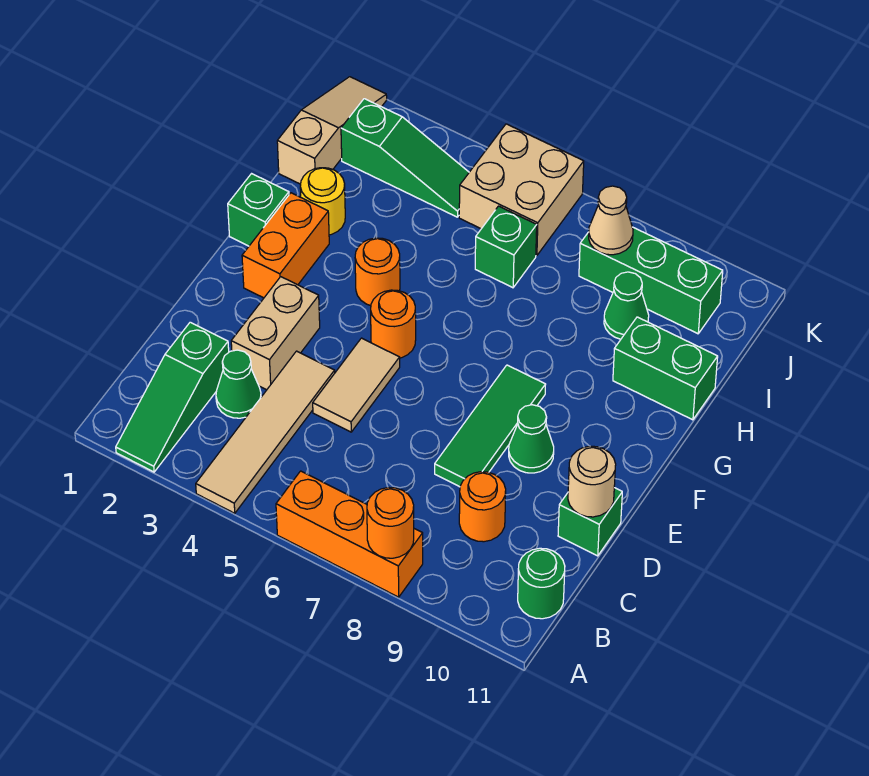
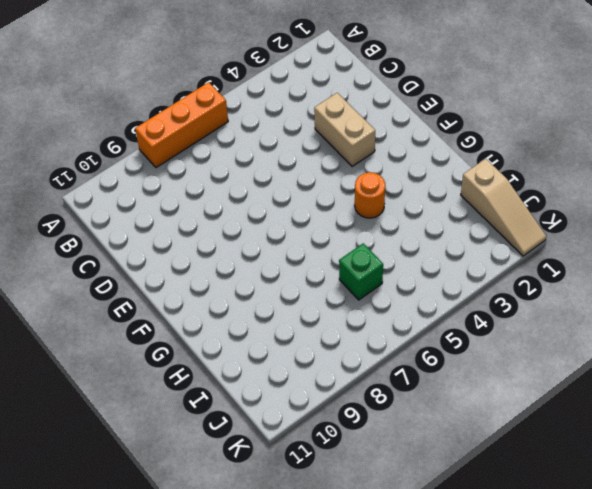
none -> green slope A2:C2 level 1 top C
none -> tan tile A4:D4 level 1
none -> green round brick B11 level 1

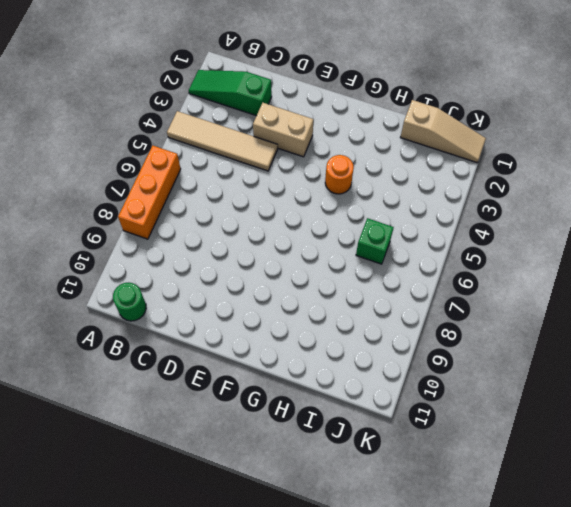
none -> green cone C3 level 1
none -> orange round brick C9 level 1
none -> tan tile D5:E5 level 1

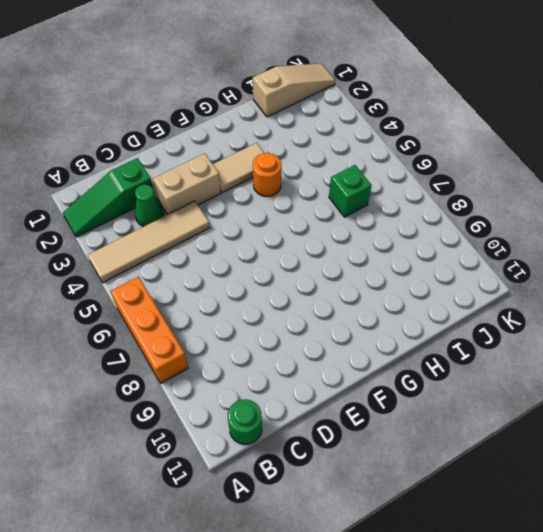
tan tile F3:G3 level 1 -> tan tile D5:E5 level 1
none -> orange round brick C9 level 1
none -> green tile D8:F8 level 1
none -> green brick D11 level 1

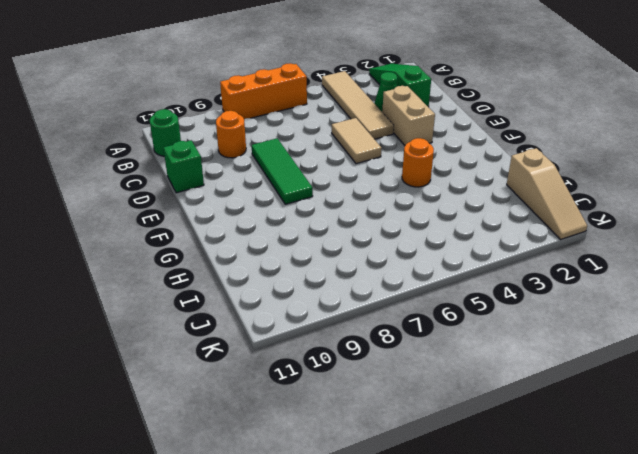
none -> green cone E9 level 1
none -> orange brick F2:G2 level 1
none -> orange round brick F5 level 1

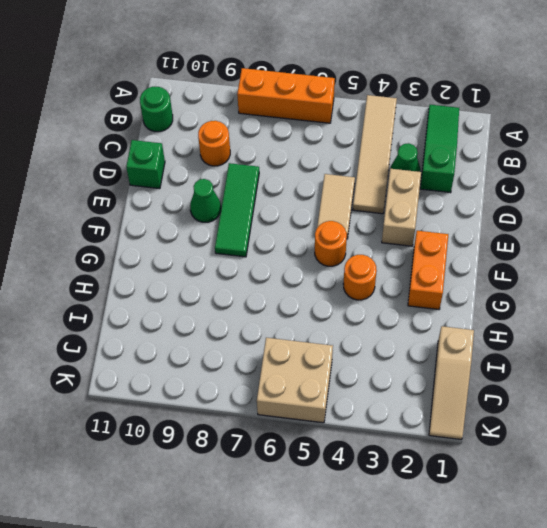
none -> green brick G1 level 1
none -> yellow round brick H2 level 1
none -> green brick H10:H11 level 1

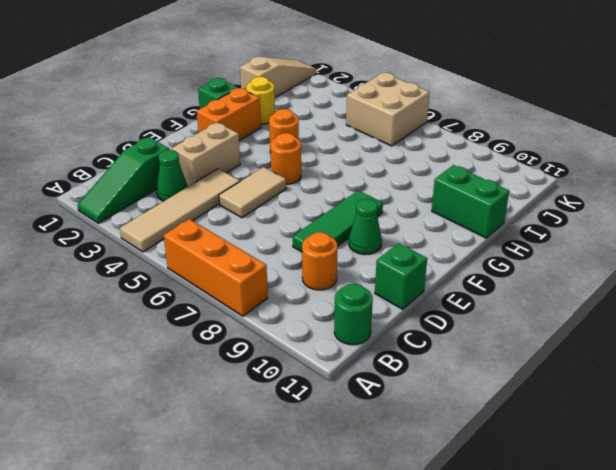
none -> green brick I6 level 1
none -> green cone I9 level 1
none -> green slope J2:J4 level 1 top 2

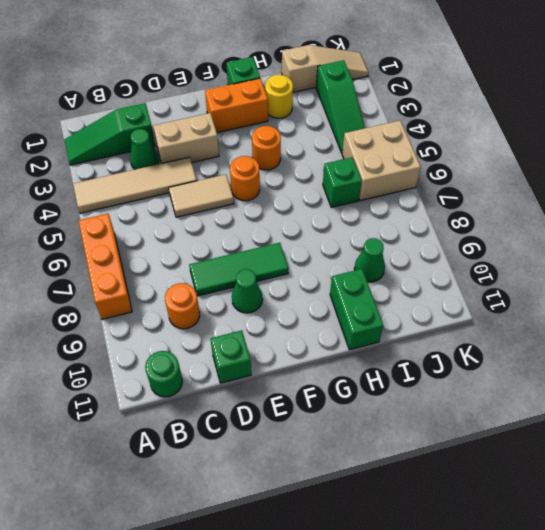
none -> green brick J8:J10 level 1
none -> orange round brick A8 level 2
none -> tan round brick D11 level 2

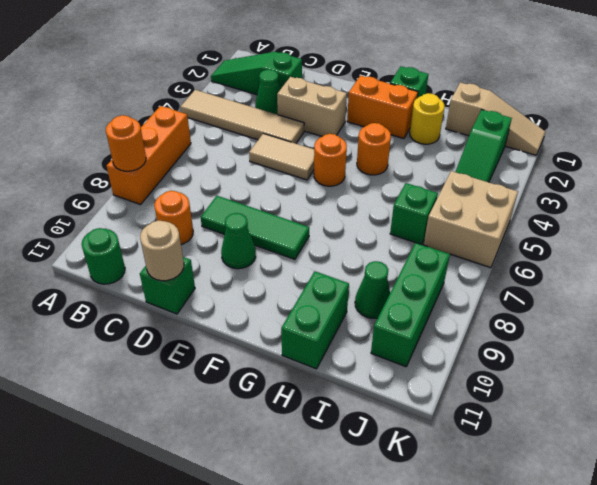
none -> tan cone J8 level 2

